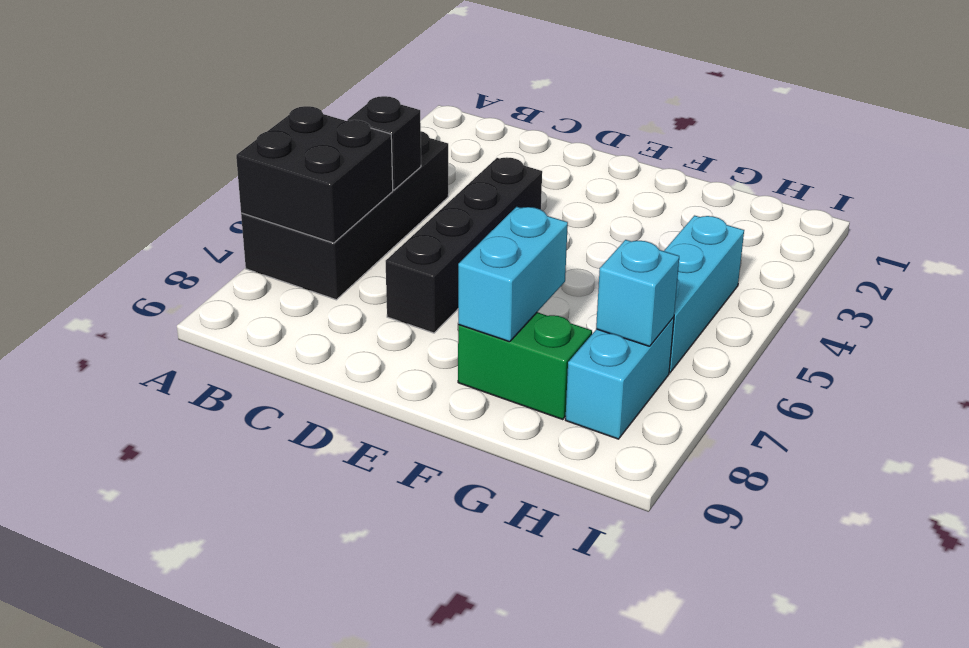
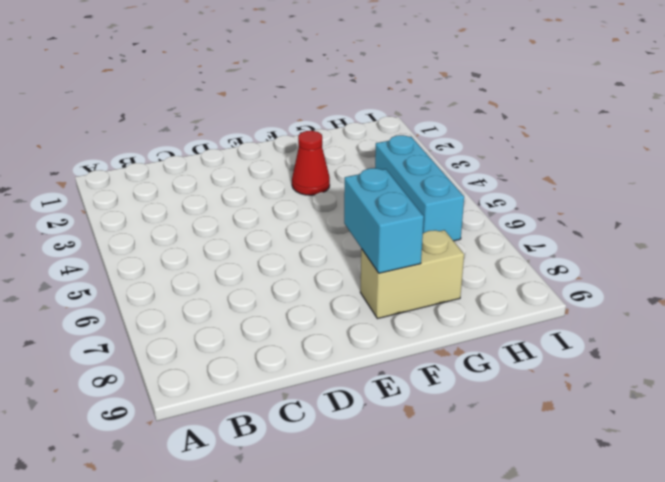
red cone F3 level 1 -> none
tan brick F8:G8 level 1 -> green brick F8:G8 level 1
none -> black brick A4:B7 level 1
none -> black brick D4:D7 level 1

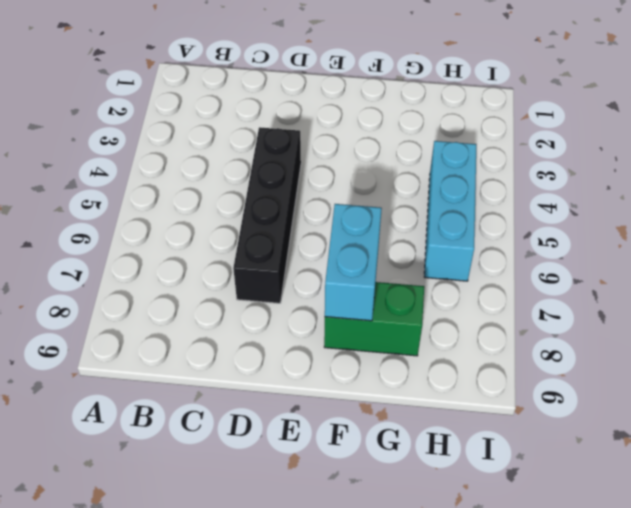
none -> black brick A4:B7 level 1
none -> cyan brick H7:H8 level 1

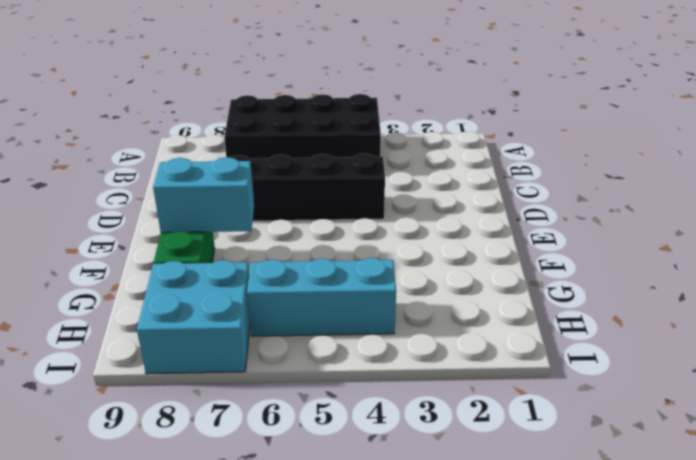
cyan brick H7:I8 level 1 -> cyan brick H7:H8 level 1
none -> black brick A6:B7 level 2
none -> black brick B5 level 2

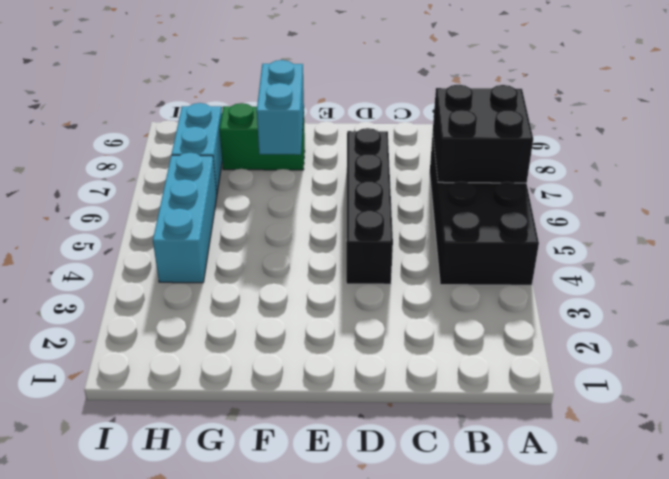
none -> black brick B5 level 2
none -> cyan brick H7 level 2

